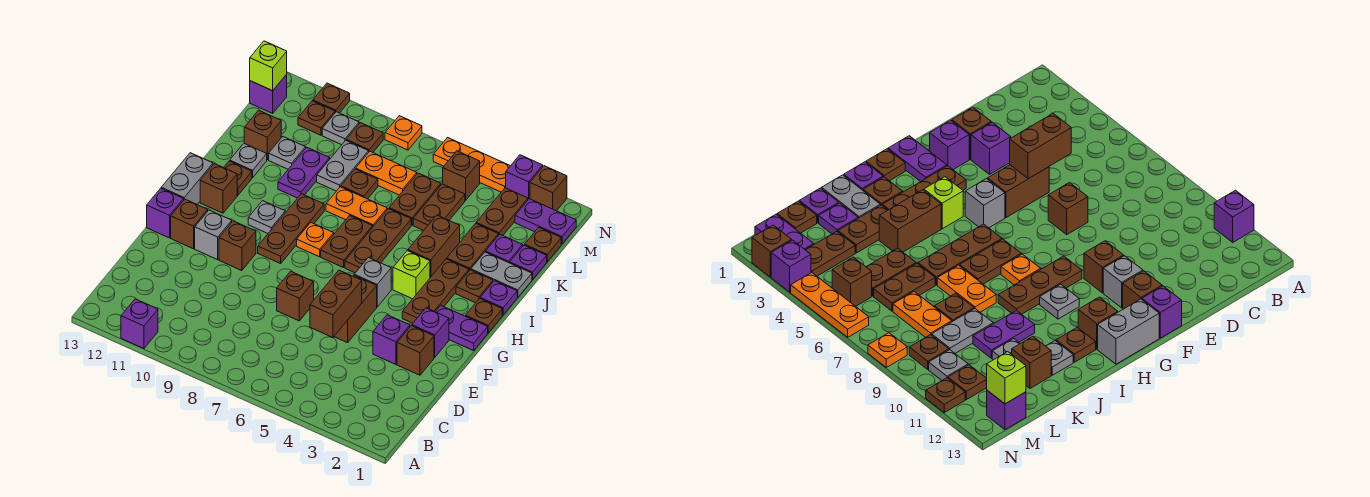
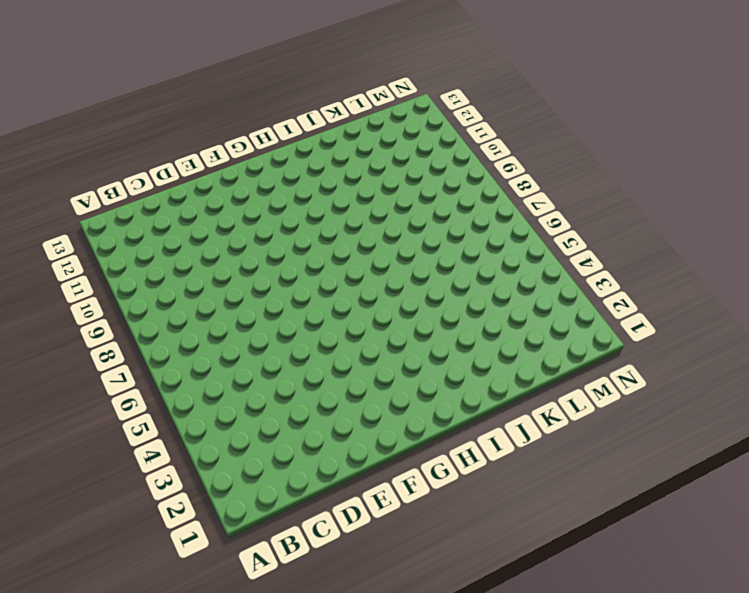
none -> purple brick A11 level 1
none -> brown brick E2 level 1
none -> purple brick E3 level 1
none -> brown brick E5:F5 level 1

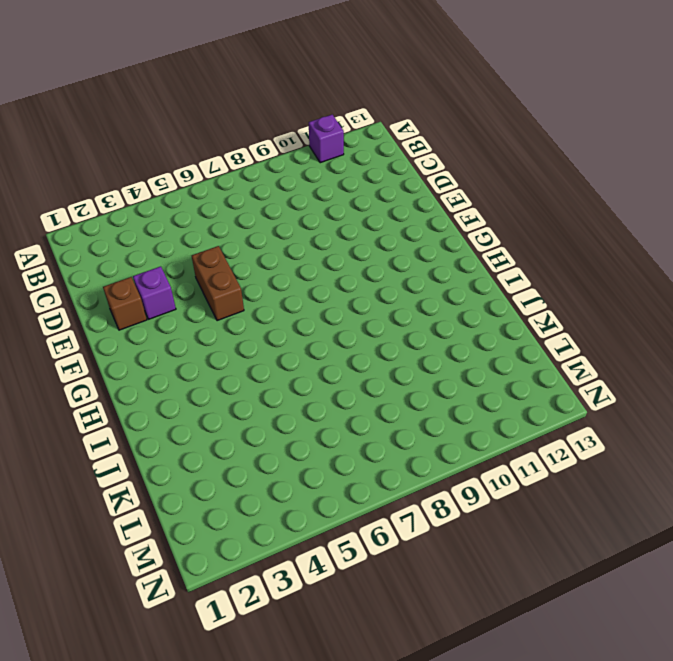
none -> brown brick E7 level 1
none -> purple brick F2 level 1
none -> brown brick F10 level 1
none -> grey brick F11 level 1

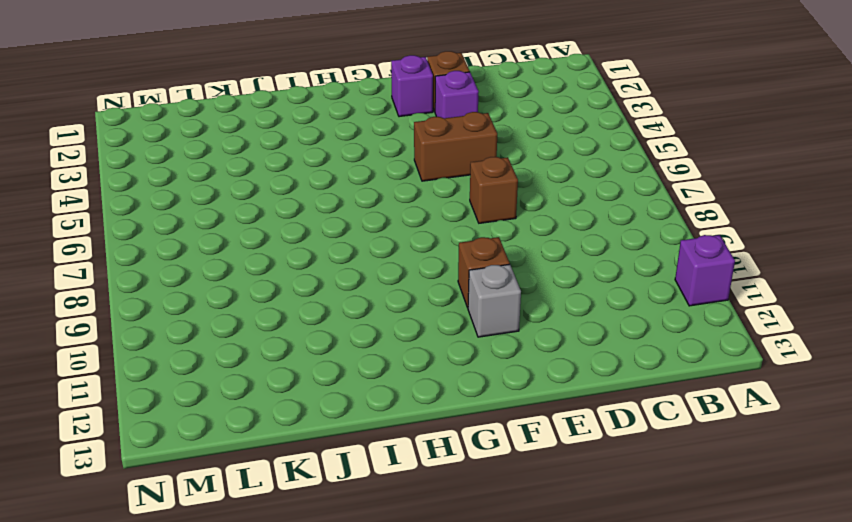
none -> brown brick F12 level 1
none -> purple brick F13 level 1
none -> purple plate G1:G2 level 1
none -> brown plate G3:I3 level 1

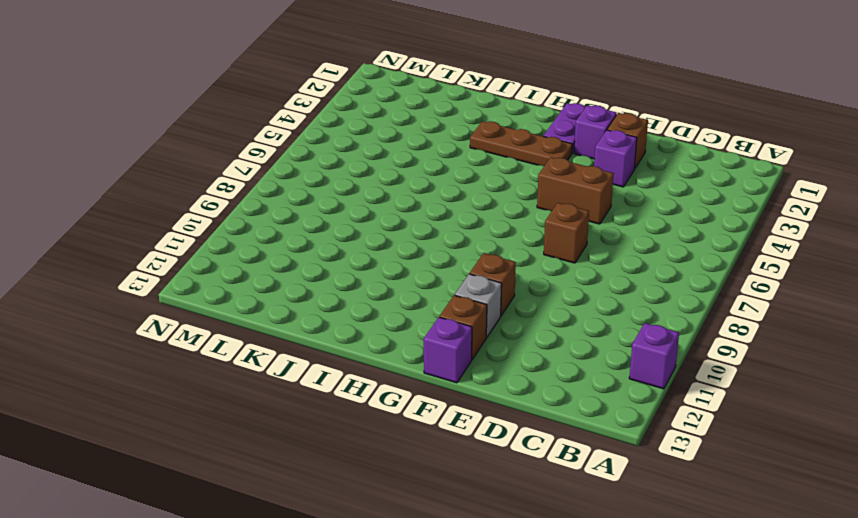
none -> grey brick G5 level 1
none -> brown plate G9:I9 level 1
none -> grey brick G13:H13 level 1
none -> brown plate H1 level 1

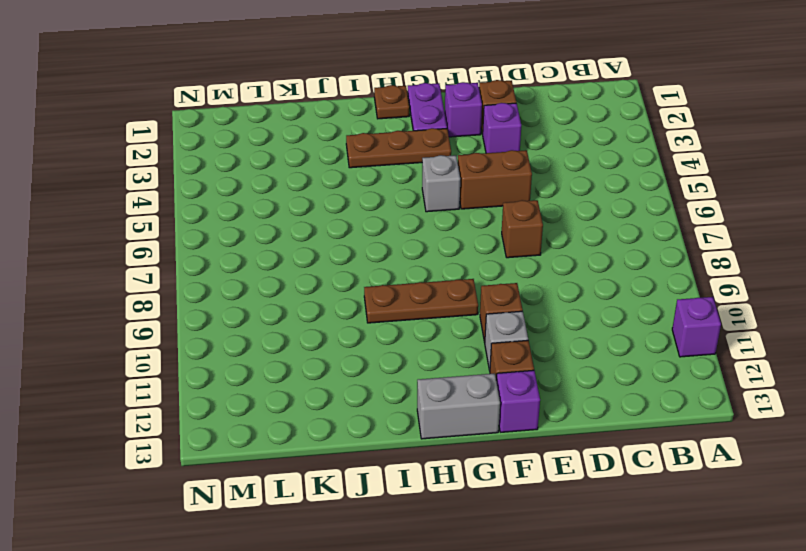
none -> lime brick H4 level 1
none -> brown plate H6:J6 level 1
none -> brown plate H7:I7 level 1
none -> orange plate H8 level 1

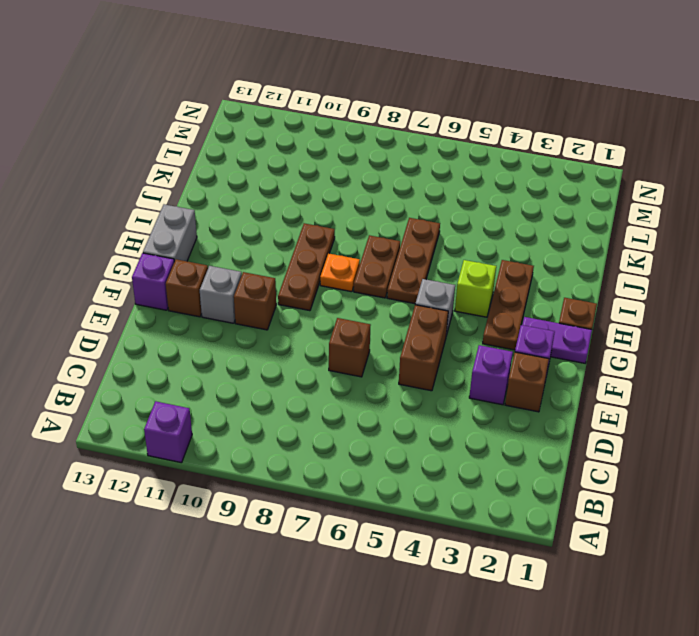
none -> grey plate H10 level 1
none -> brown brick H12 level 1
none -> purple plate I1 level 1
none -> brown plate I2 level 1

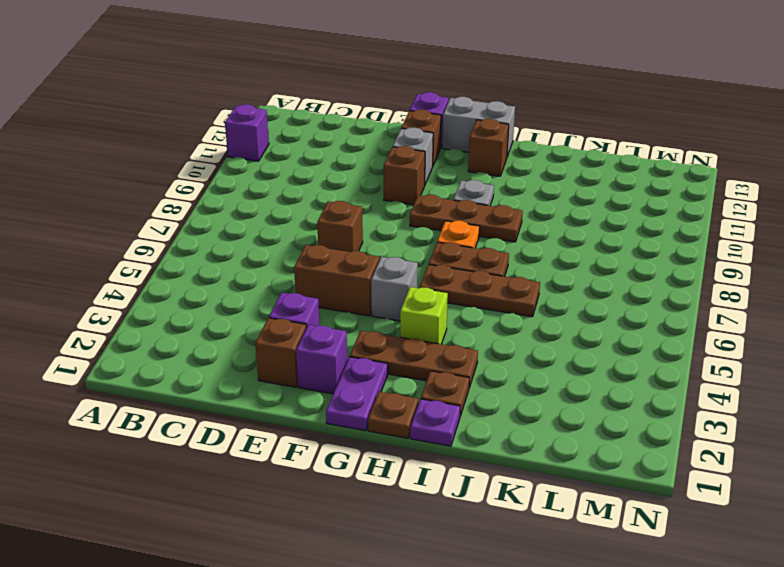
none -> brown brick I4:J4 level 1
none -> brown plate I12 level 1
none -> grey plate J1:J2 level 1
none -> brown plate J3:K3 level 1

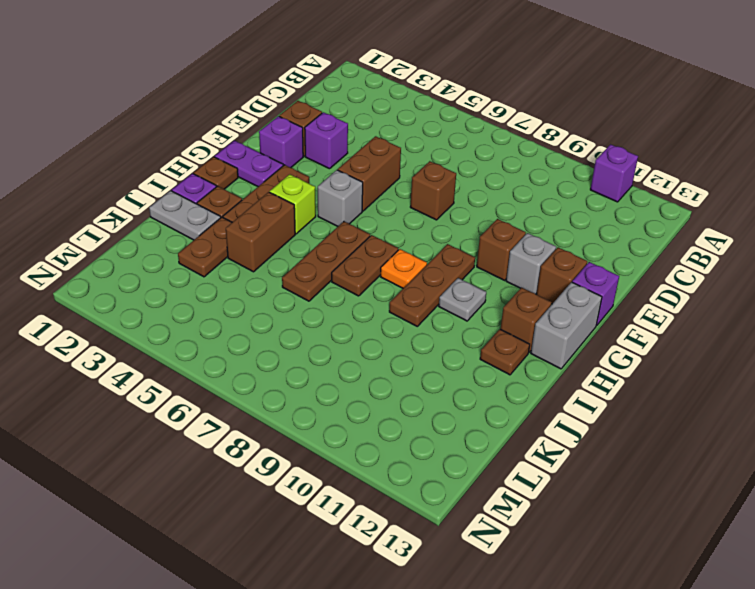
none -> orange plate J7:J8 level 1
none -> purple plate J10:K10 level 1
none -> grey plate J12 level 1
none -> purple plate K1 level 1

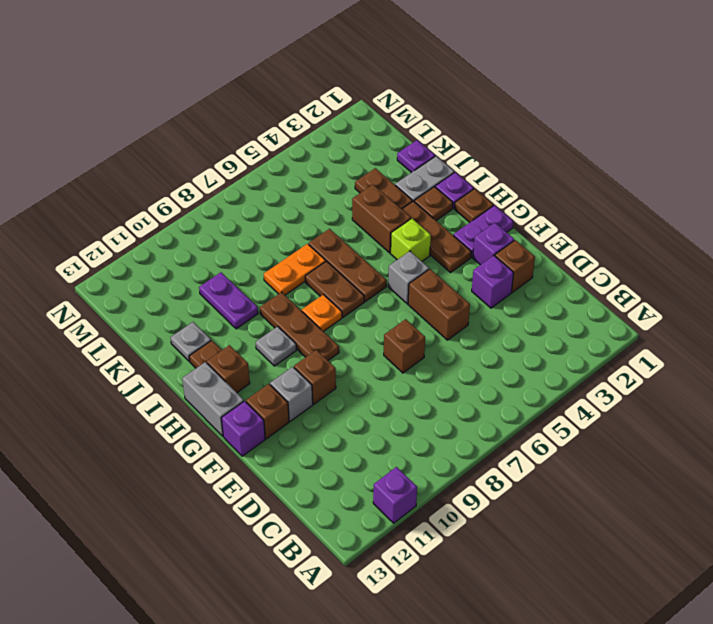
none -> purple plate K2 level 1
none -> brown plate K5:L5 level 1
none -> brown plate K6:L6 level 1
none -> brown plate K8 level 1

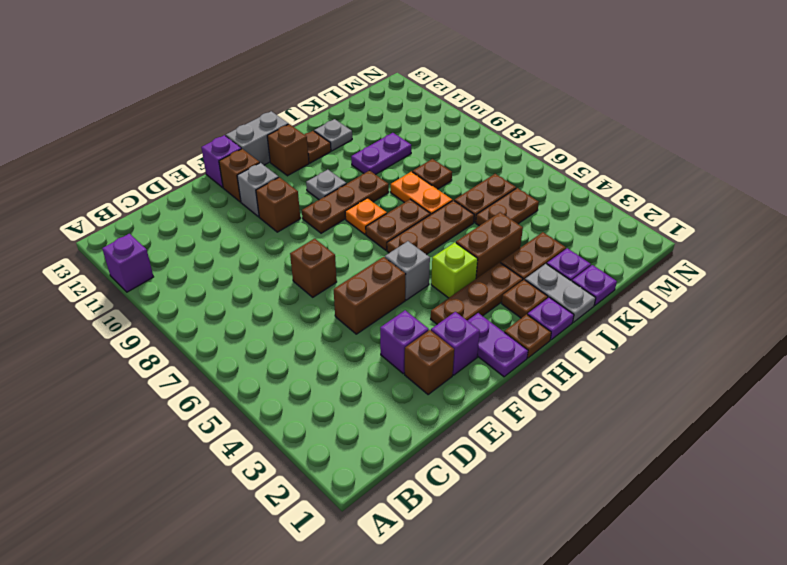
none -> grey plate K9:L9 level 1
none -> grey plate K11 level 1
none -> brown brick K12 level 1
none -> brown plate L1 level 1

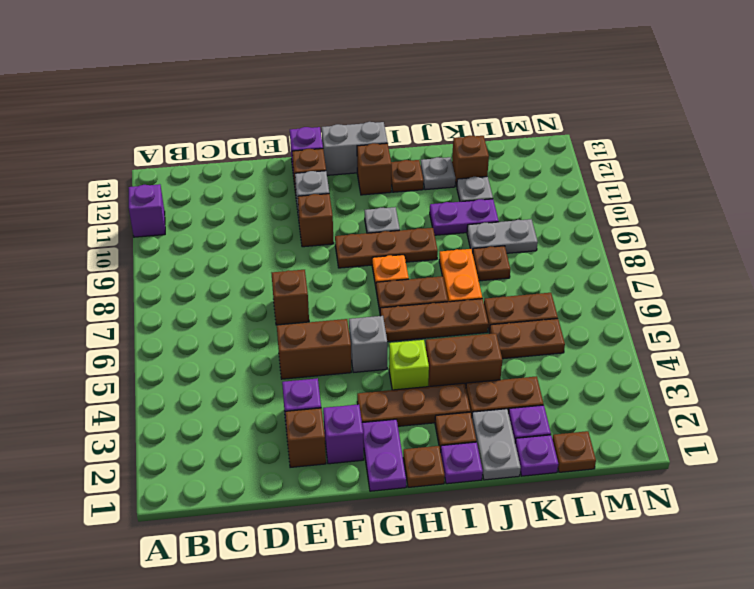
none -> brown plate L3:M3 level 1
none -> orange plate L7:L8 level 1
none -> purple plate M1:M2 level 1
none -> brown brick M5 level 1

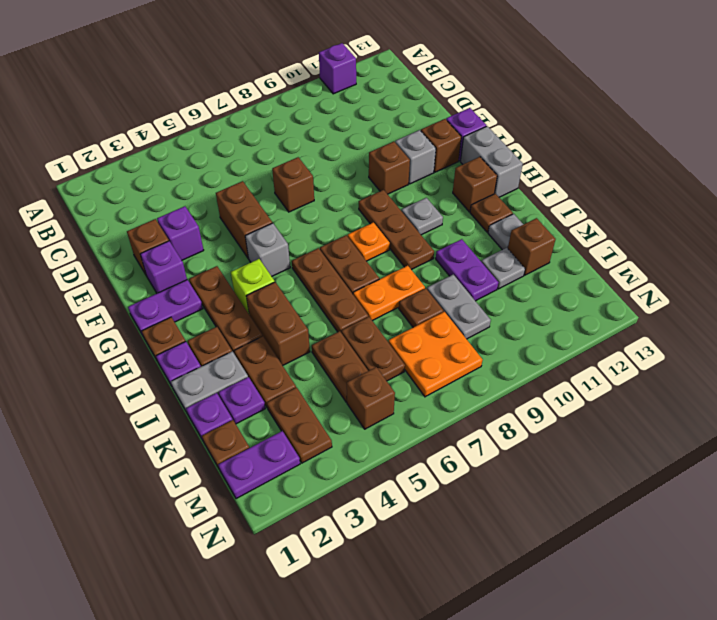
orange plate L7:M8 level 1 -> orange plate L7:L8 level 1
none -> brown plate M9 level 1
none -> grey plate M10 level 1
none -> brown plate M11 level 1
none -> purple brick M13 level 1

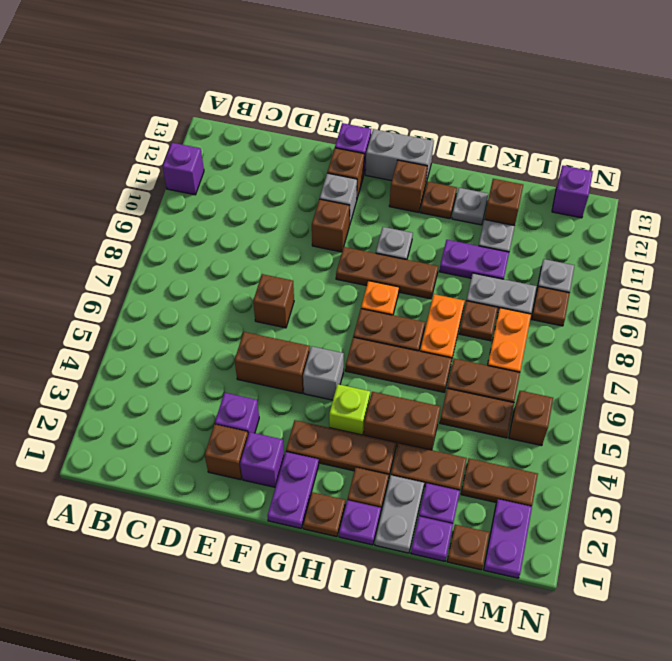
none -> brown plate M11 level 1
none -> brown brick N2 level 1
none -> purple brick N3 level 1
none -> orange plate N4:N6 level 1

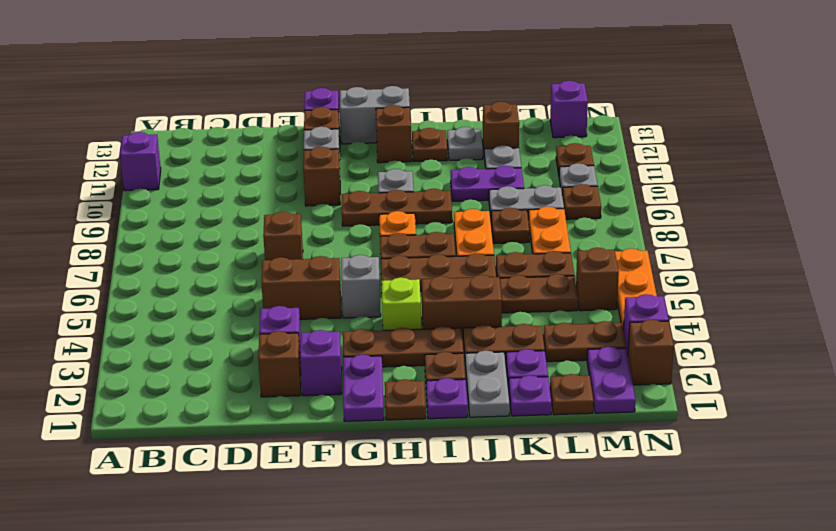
none -> orange plate N8 level 1
none -> brown plate N11 level 1
none -> brown brick D5:E5 level 2
none -> lime brick M13 level 2

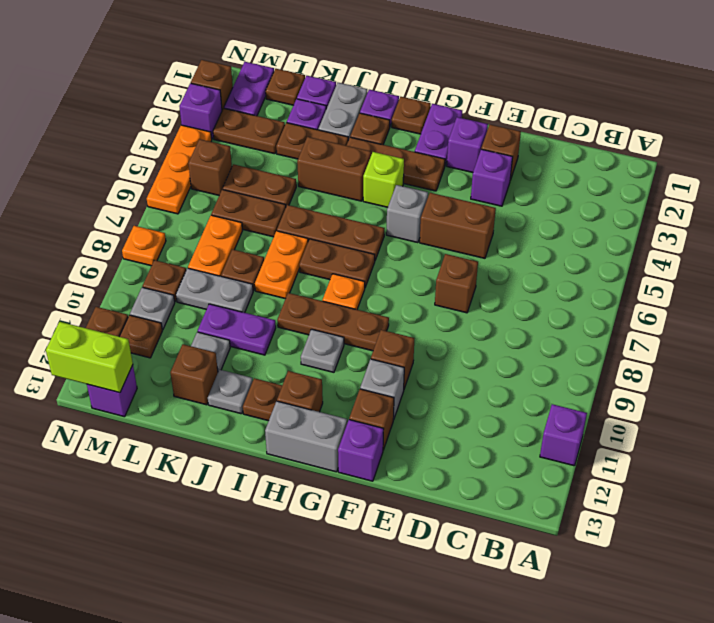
lime brick M13:N13 level 2 -> lime brick M13 level 2
none -> brown brick D5:E5 level 2

